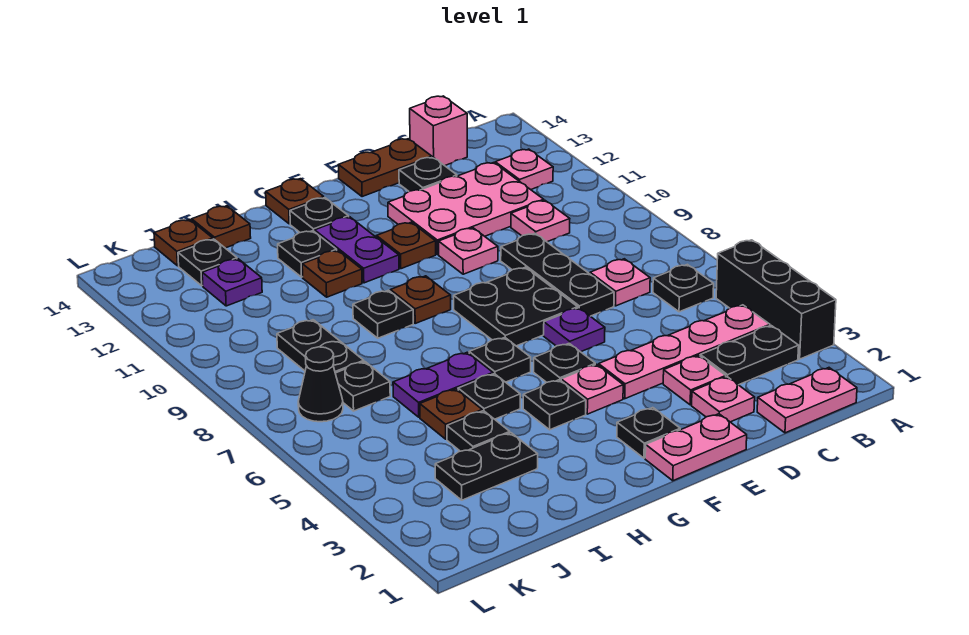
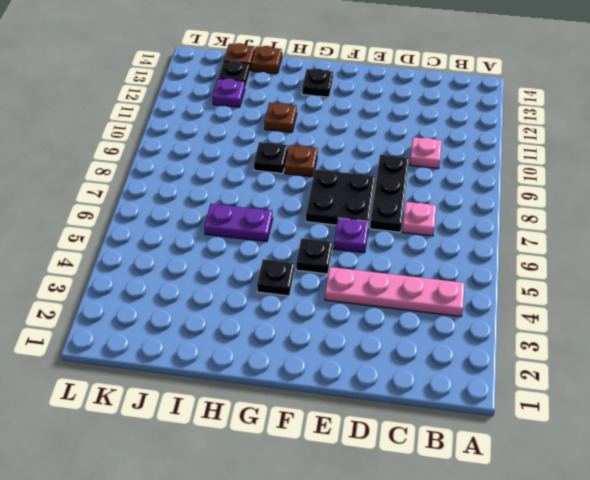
none -> black brick A3:A5 level 1
none -> pink plate B1:C1 level 1
none -> black plate B3:C3 level 1
none -> black plate B6 level 1

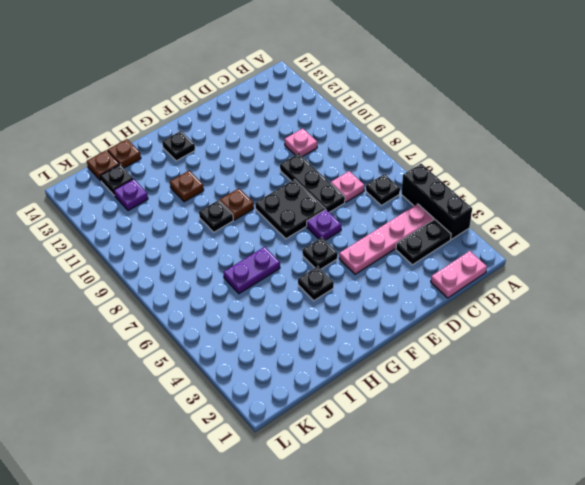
none -> pink plate B12 level 1
none -> pink plate C11:E12 level 1
none -> pink brick C14 level 1
none -> pink plate D2 level 1

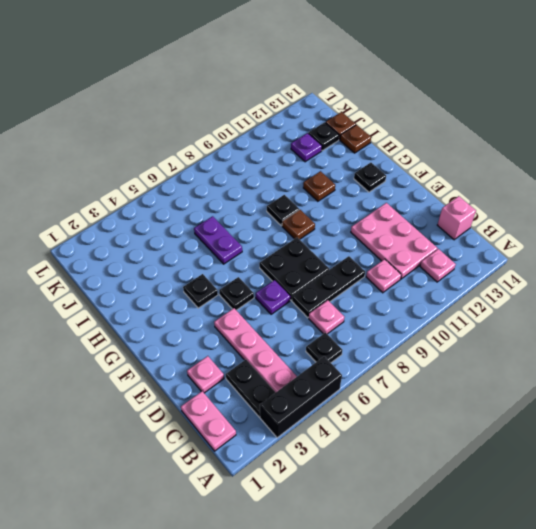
none -> pink plate D3 level 1
none -> black plate D13 level 1
none -> brown plate D14:E14 level 1
none -> pink plate E1:F1 level 1

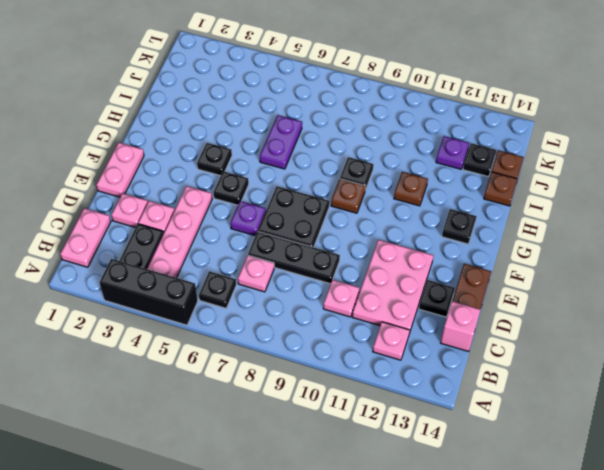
none -> pink plate E10 level 1
none -> black plate F2 level 1
none -> pink plate F4 level 1
none -> brown plate F11 level 1

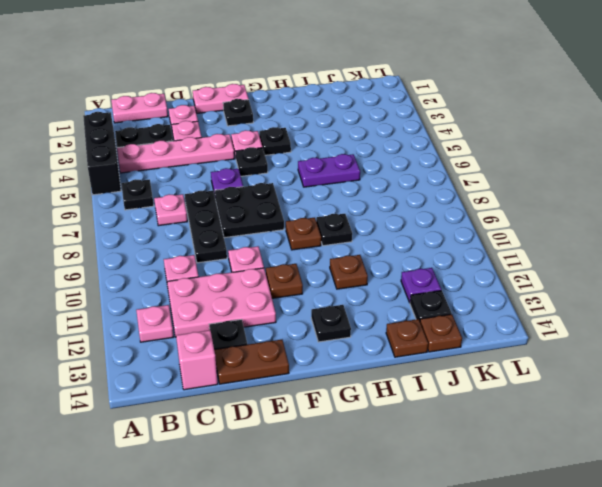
none -> black plate G6 level 1
none -> purple plate G11:G12 level 1
none -> brown plate G14 level 1
none -> black plate H5 level 1

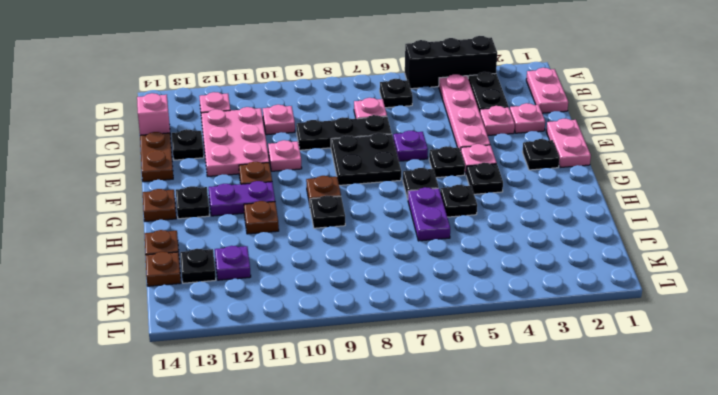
none -> black plate H12 level 1
none -> black plate I3:J3 level 1
none -> black plate I4 level 1
none -> brown plate I5 level 1

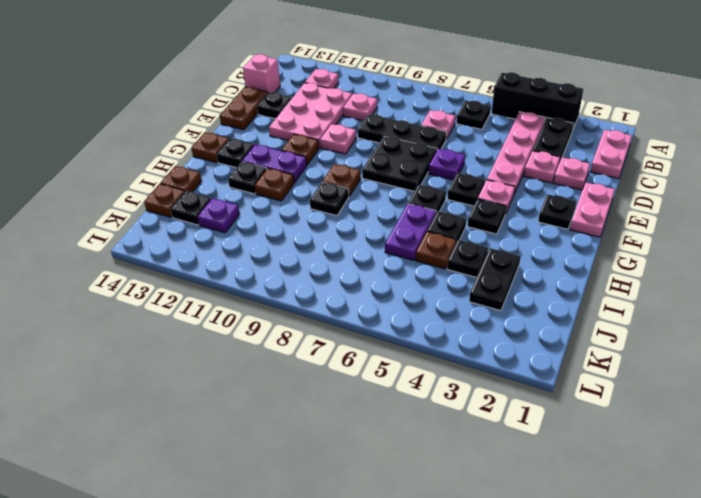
none -> black plate J7 level 1
none -> black plate J8:J9 level 1
none -> black cone K7 level 1

